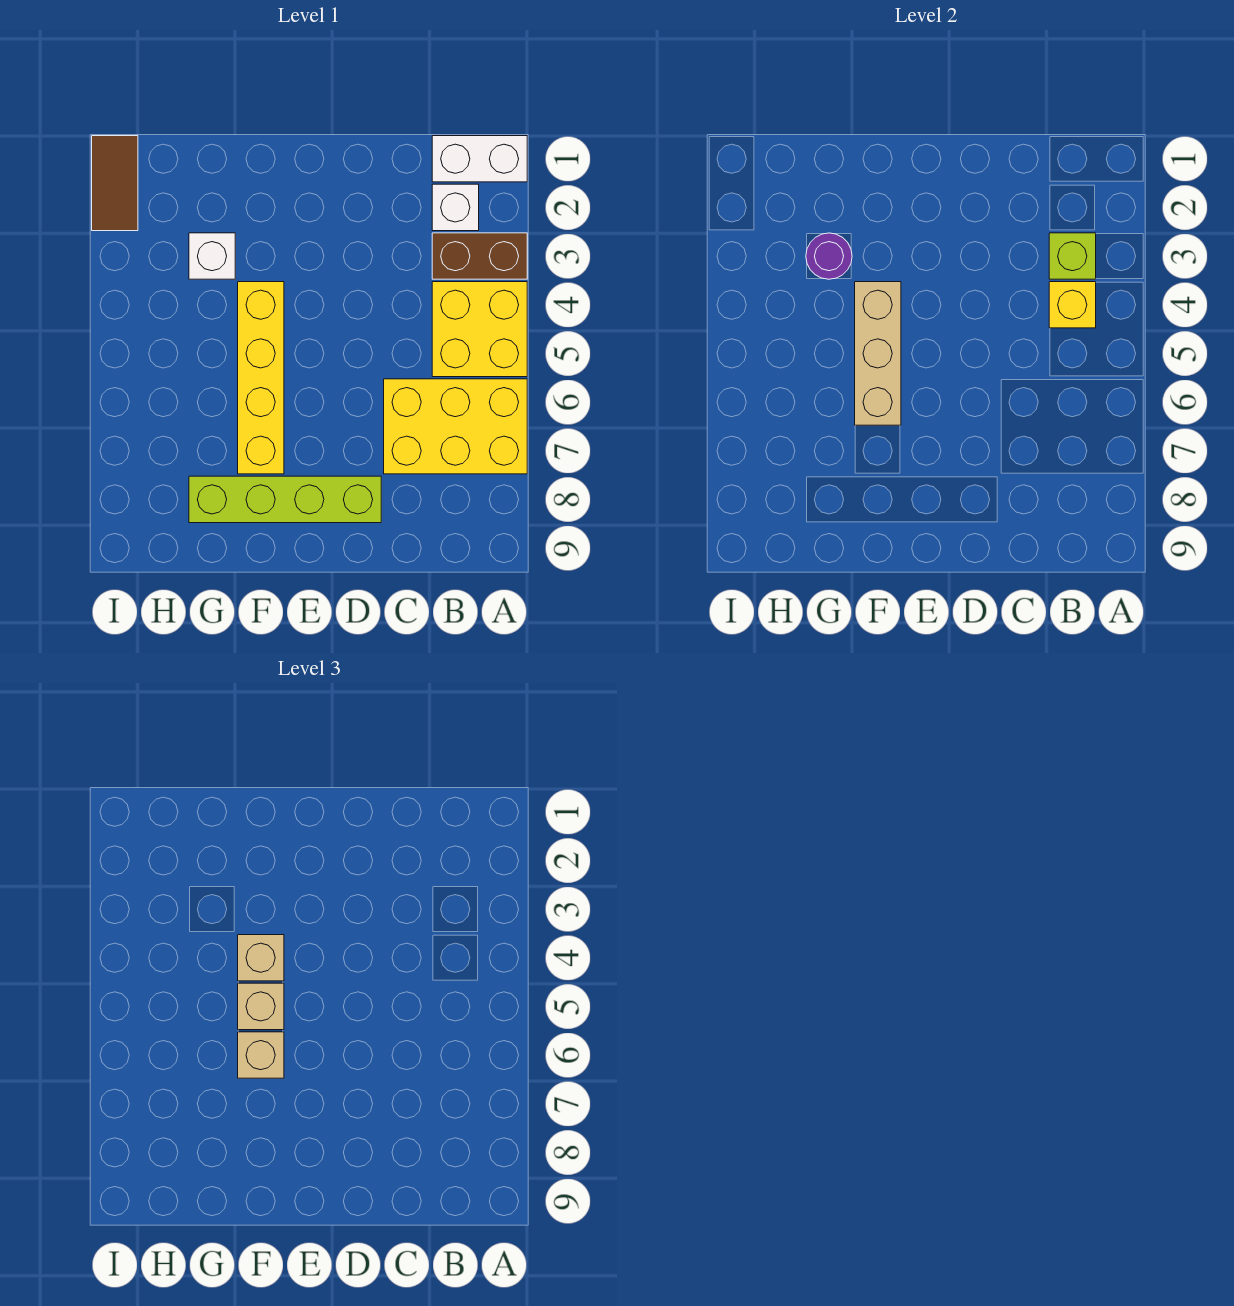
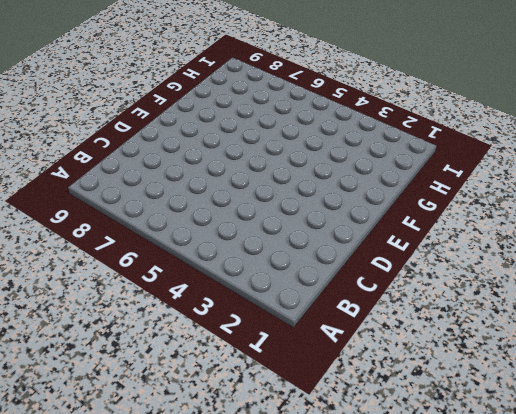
none -> white brick A1:B1 level 1
none -> brown brick A3:B3 level 1
none -> yellow brick A4:B5 level 1

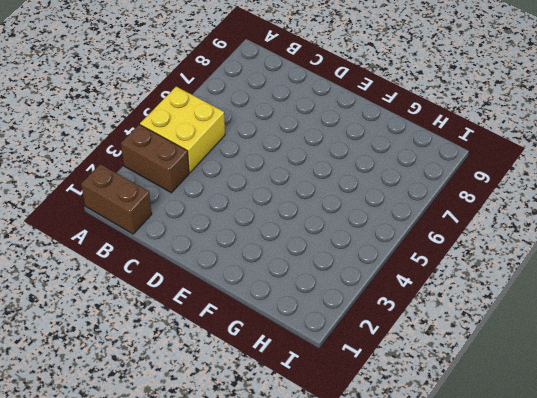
brown brick A1:B1 level 1 -> white brick A1:B1 level 1
none -> yellow brick A6:C7 level 1
none -> white brick B2 level 1
none -> lime brick D8:G8 level 1

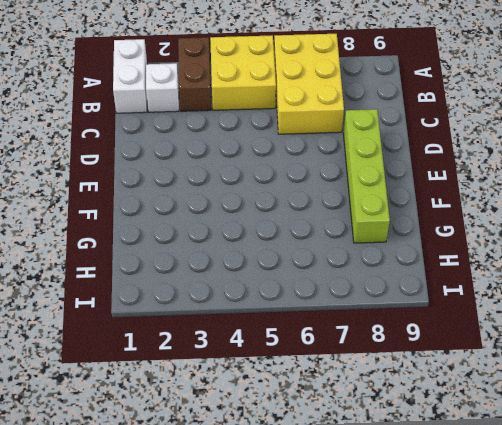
none -> yellow brick F4:F7 level 1
none -> white brick G3 level 1
none -> brown tile I1:I2 level 1

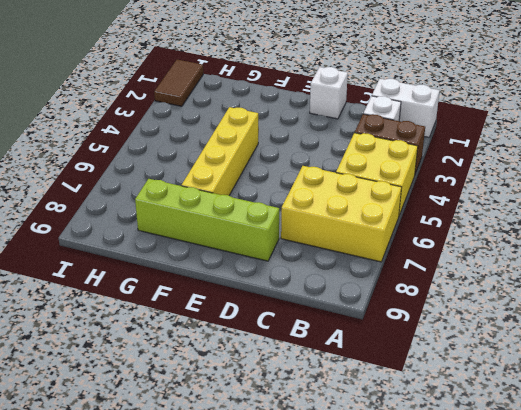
white brick D1 level 1 -> white brick G3 level 1
none -> lime brick B3 level 2
none -> yellow brick B4 level 2
none -> tan brick F4:F6 level 2

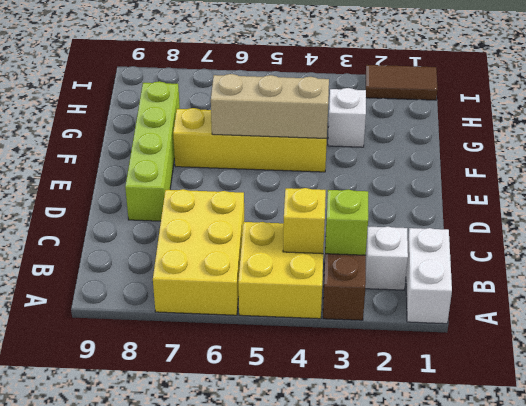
none -> purple round brick G3 level 2
none -> tan brick F4 level 3
none -> tan brick F5 level 3

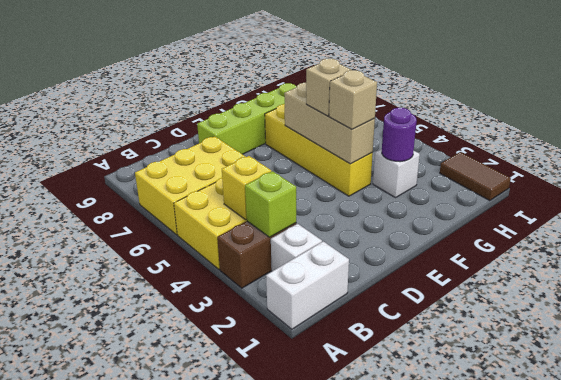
none -> tan brick F6 level 3

